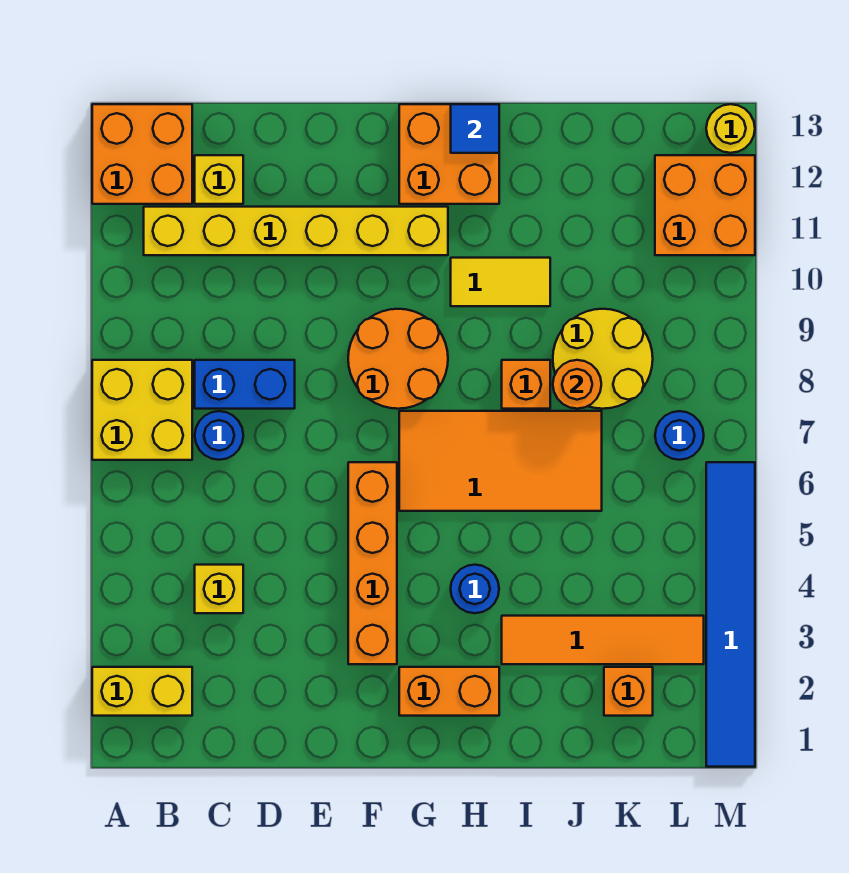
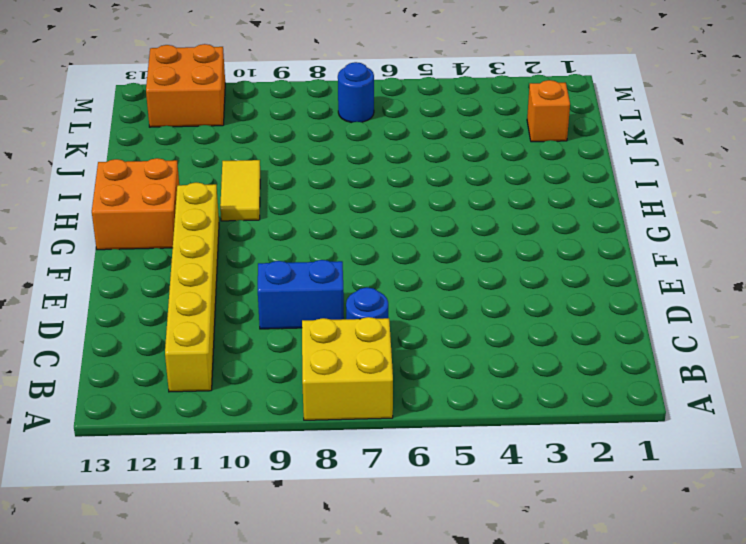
blue brick D8:D9 level 1 -> blue brick C8:D8 level 1
none -> yellow brick A2:B2 level 1
none -> orange brick A12:B13 level 1
none -> yellow brick C4 level 1

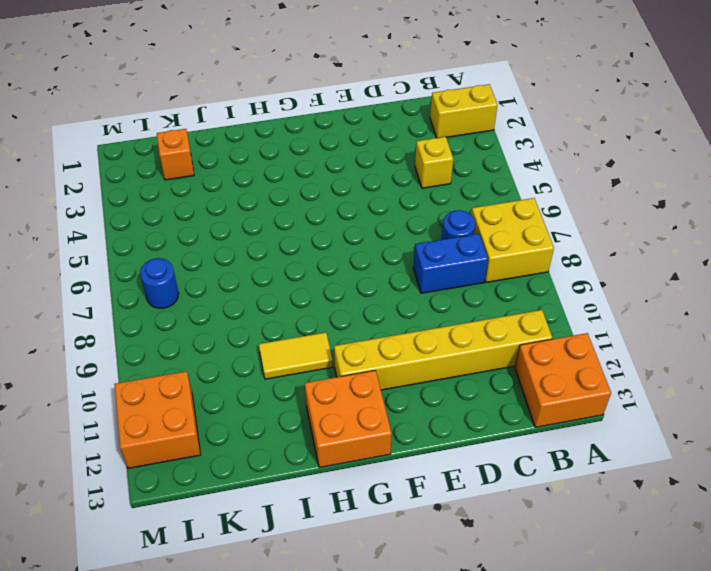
none -> yellow brick C12 level 1
none -> orange brick F3:F6 level 1
none -> orange round brick F8:G9 level 1

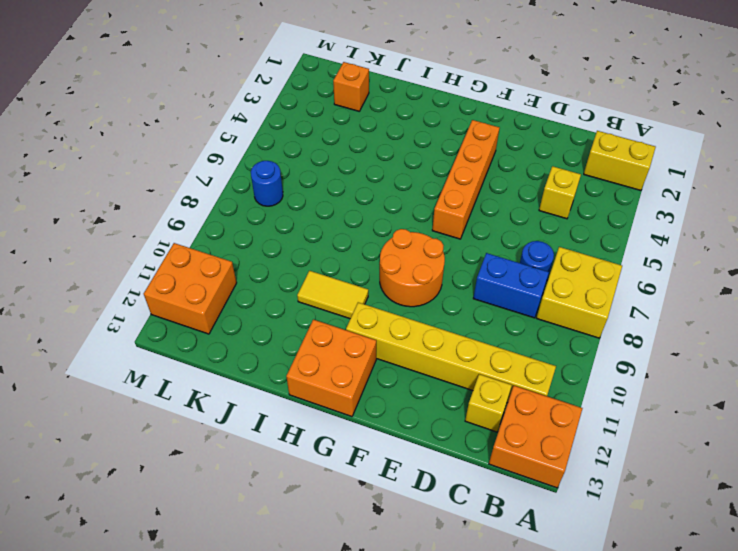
none -> orange brick G2:H2 level 1
none -> orange tile G6:J7 level 1
none -> blue round brick H4 level 1

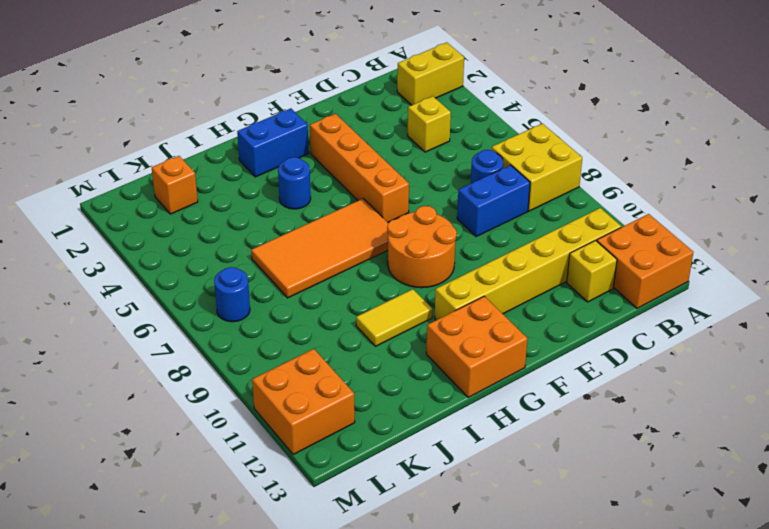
blue brick G2:H2 level 1 -> orange brick G2:H2 level 1
none -> orange tile I3:L3 level 1
none -> orange brick I8 level 1
none -> yellow round brick J8:K9 level 1

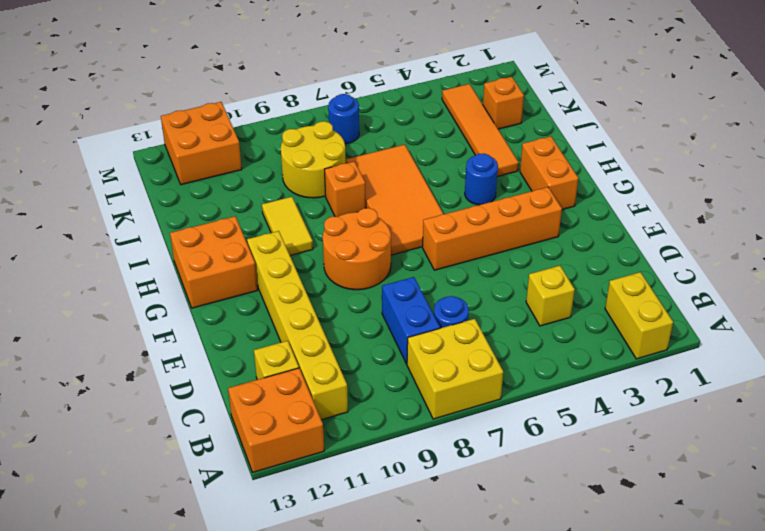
none -> blue tile M1:M6 level 1
none -> yellow round brick M13 level 1
none -> blue tile H13 level 2

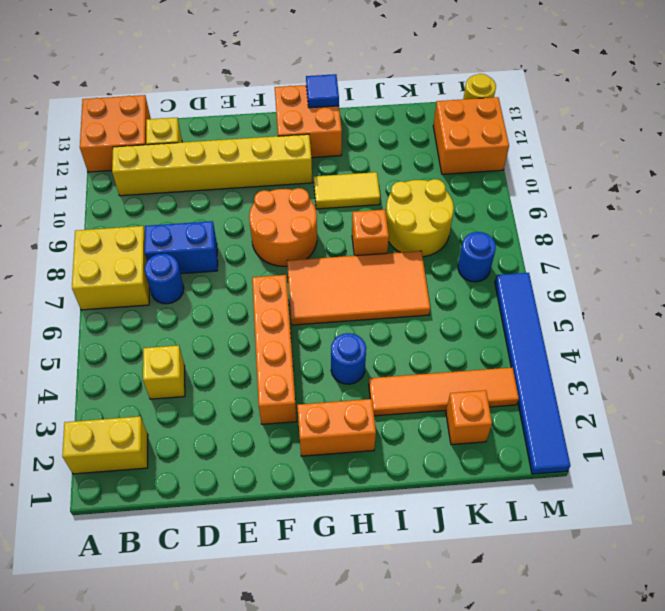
none -> orange round brick J8 level 2

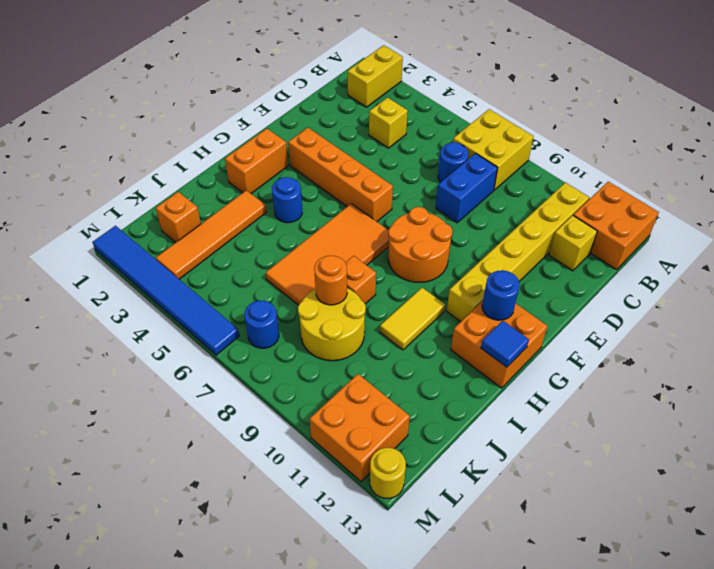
blue round brick G12 level 2 -> none

